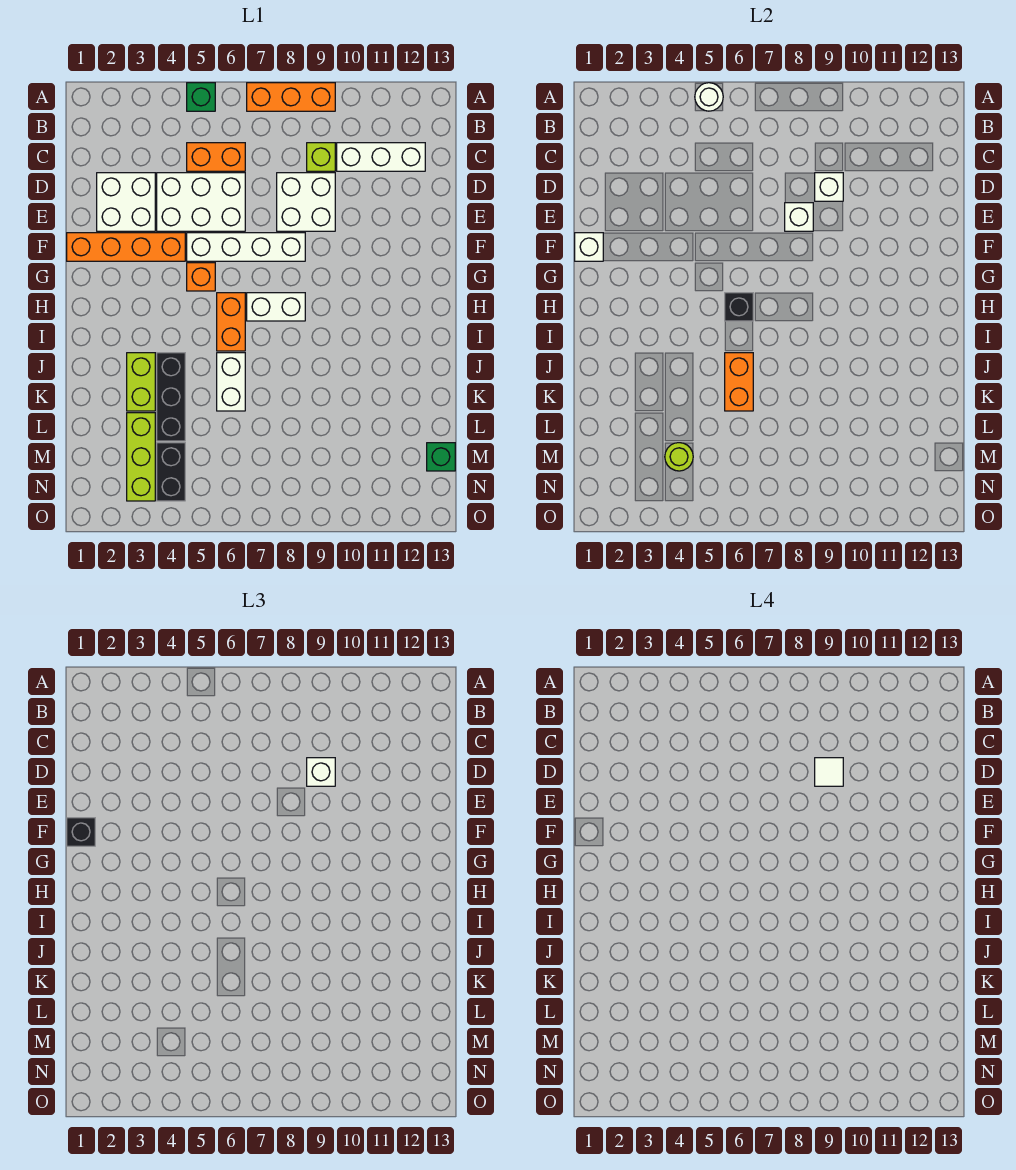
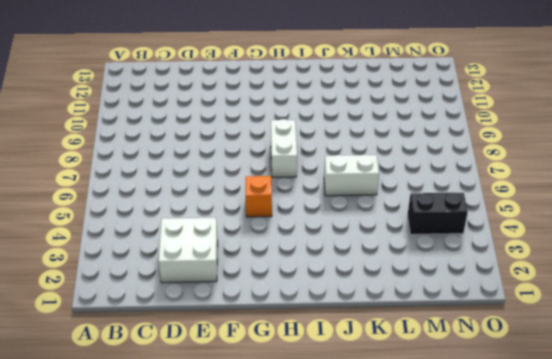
none -> green brick A5 level 1
none -> orange brick A7:A9 level 1
none -> orange brick C5:C6 level 1

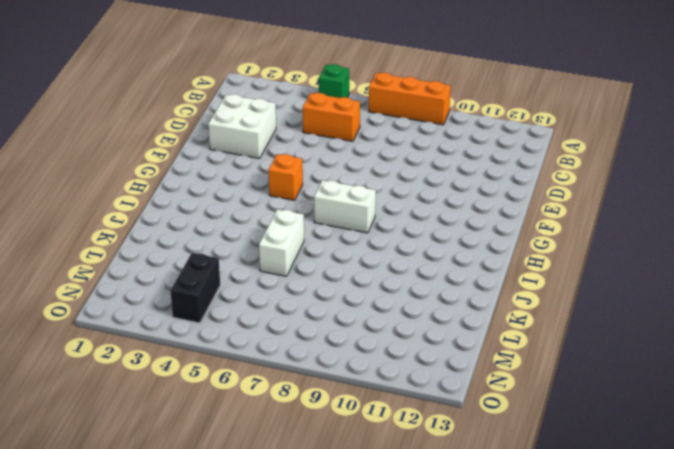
none -> lime brick C9 level 1
none -> white brick C10:C12 level 1
none -> white brick D4:E6 level 1

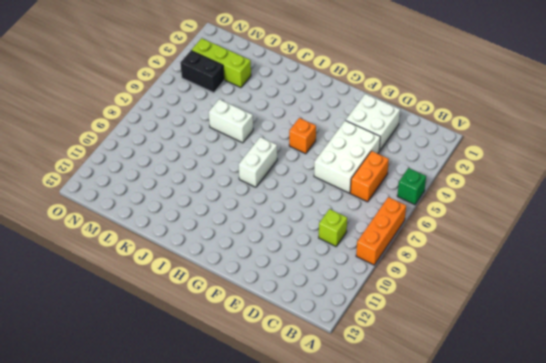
none -> white brick C10:C12 level 1
none -> white brick D8:E9 level 1
none -> orange brick F1:F4 level 1

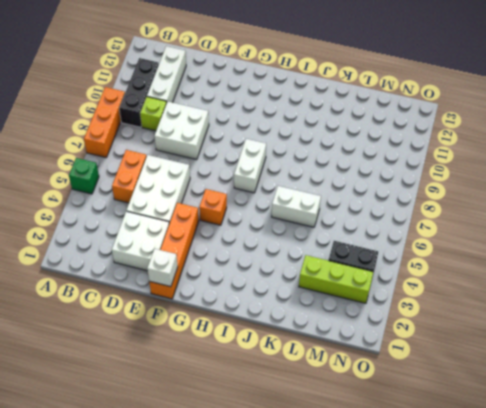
black brick B9:B11 level 1 -> black brick J4:L4 level 1
none -> white brick F5:F8 level 1
none -> orange brick H6:I6 level 1
none -> lime brick J3:K3 level 1

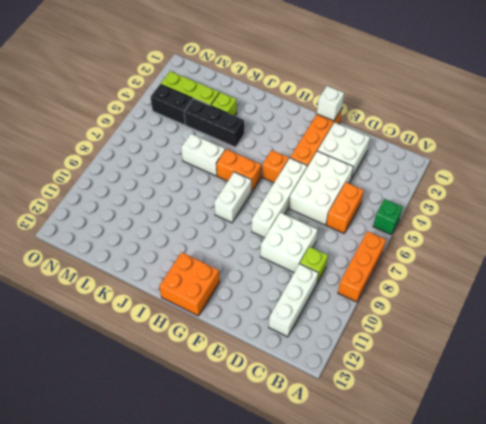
orange brick G12:H13 level 1 -> none
lime brick K3 level 1 -> lime brick J3:K3 level 1
none -> green brick M13 level 1
none -> white round brick A5 level 2
none -> white brick D9 level 2

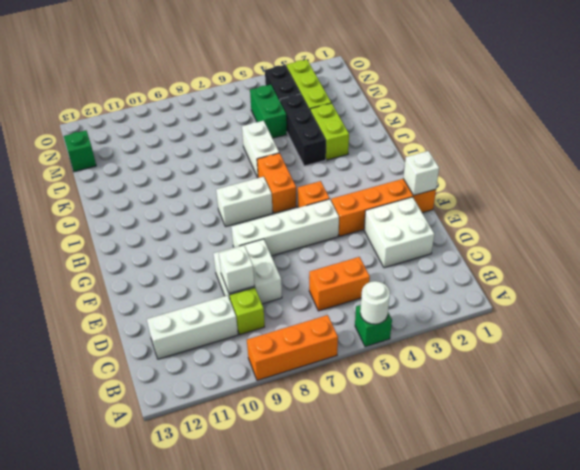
green brick L5:M5 level 1 -> none
none -> white brick D4:E6 level 1
none -> white brick E8 level 2
none -> black brick H6 level 2

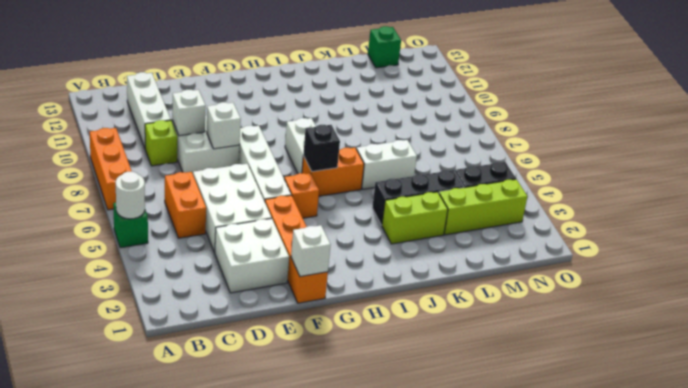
none -> orange brick J6:K6 level 2
none -> lime round brick M4 level 2
none -> white brick D9 level 3

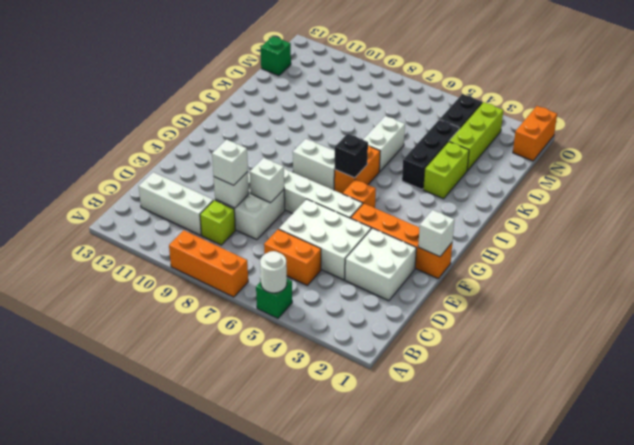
orange brick N1:O1 level 1 -> orange brick J6:K6 level 2
none -> lime round brick M4 level 2
none -> black brick F1 level 3
none -> white tile D9 level 4

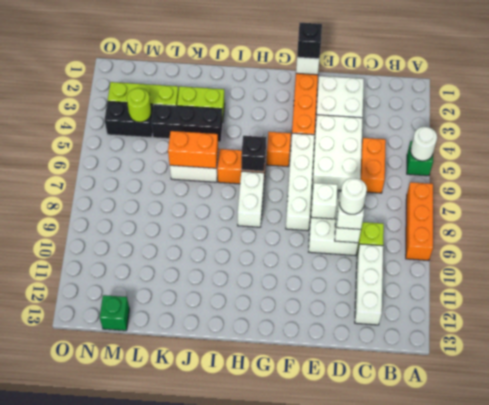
white round brick D9 level 4 -> white tile D9 level 4

